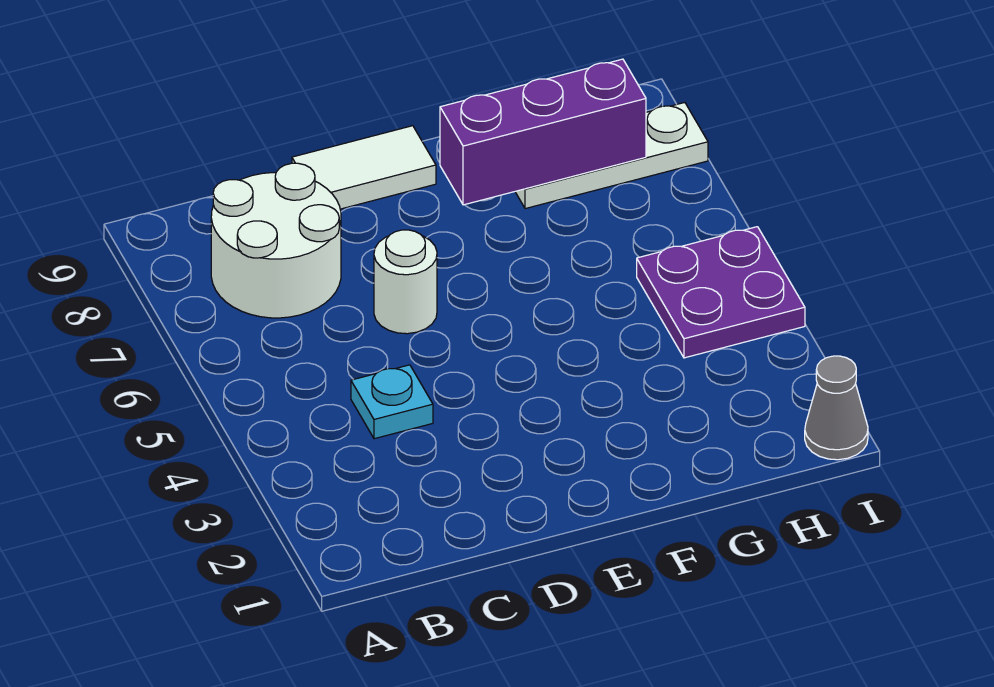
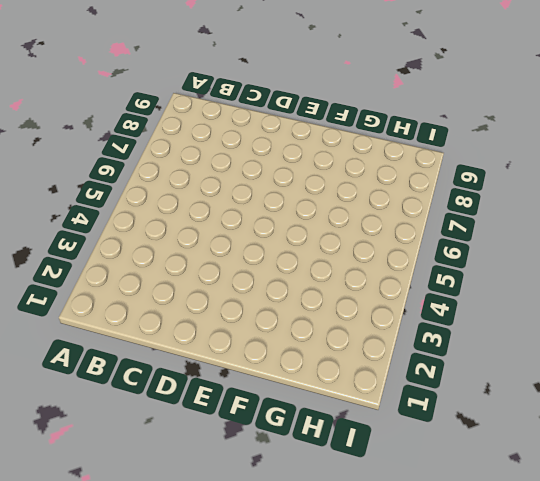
none -> white round brick B7:C8 level 1
none -> cyan plate C4 level 1

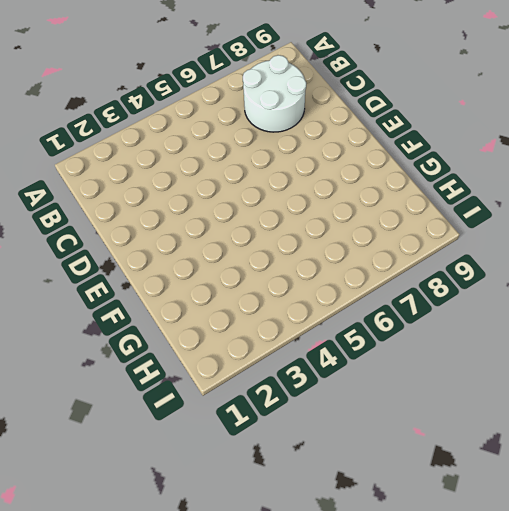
none -> cyan plate C4 level 1
none -> white round brick D6 level 1

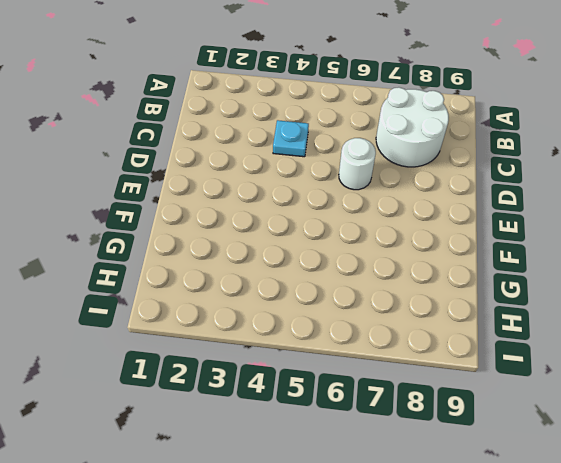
none -> white tile D9:E9 level 1
none -> white plate G8:I8 level 1

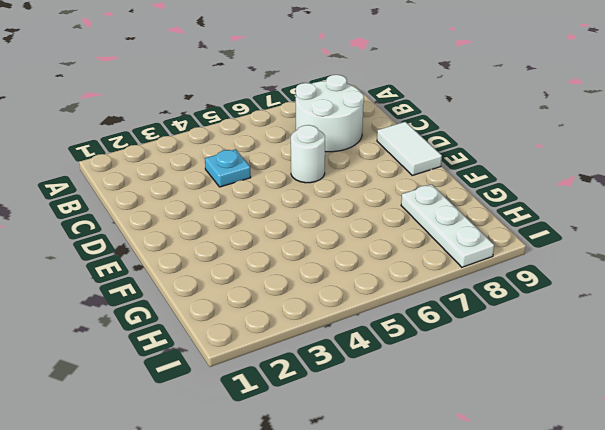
none -> purple plate H4:I5 level 1
none -> grey cone I1 level 1

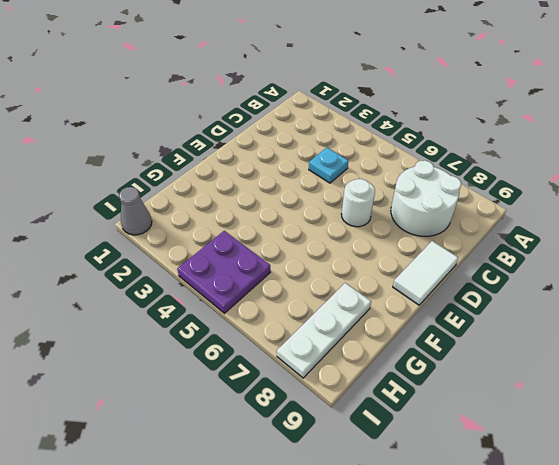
none -> purple brick F8:H8 level 2

